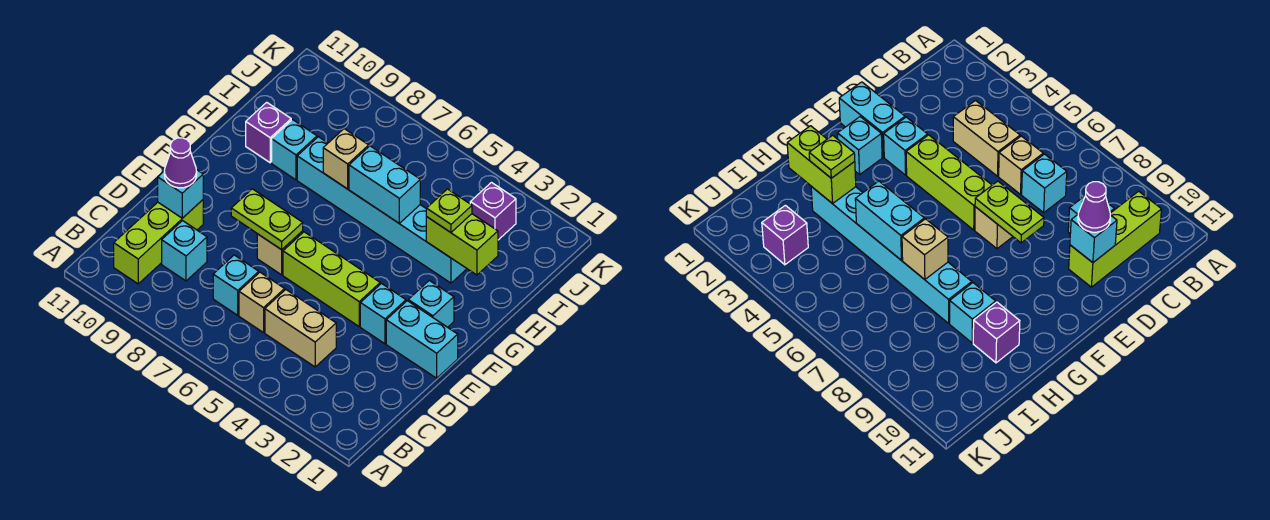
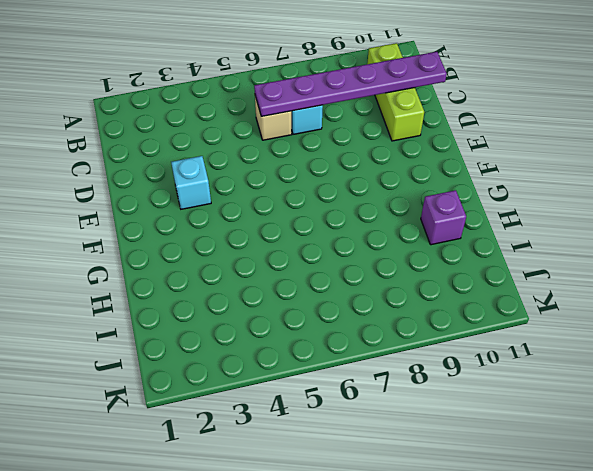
purple plate C6:C11 level 2 -> none
none -> tan brick C4:C5 level 1
none -> cyan brick C9 level 1
none -> cyan brick E1:E2 level 1

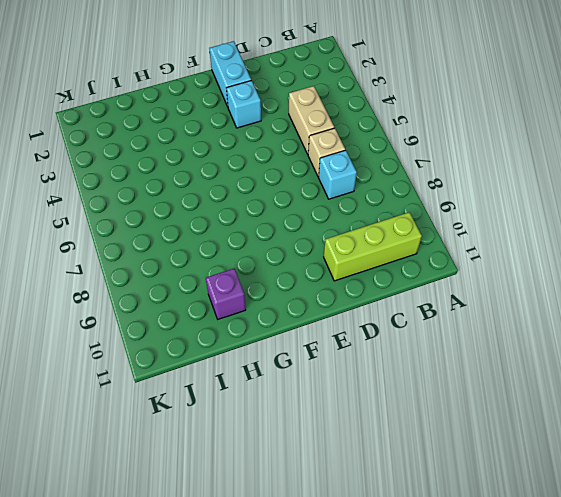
none -> cyan brick C9 level 1
none -> lime brick E4:E6 level 1
none -> tan brick E7 level 1

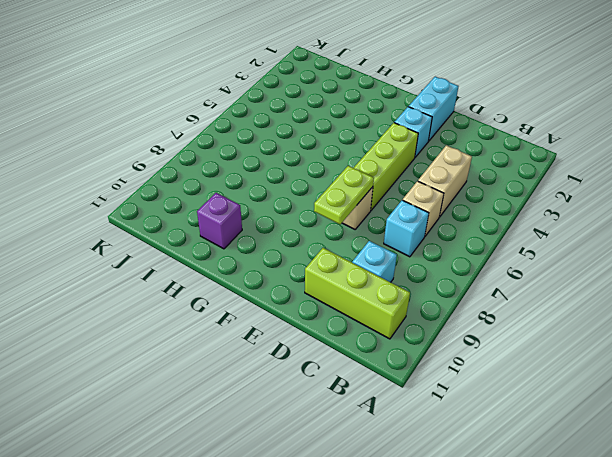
none -> cyan brick F2 level 1
none -> cyan brick H3:H8 level 1
none -> cyan brick H9 level 1

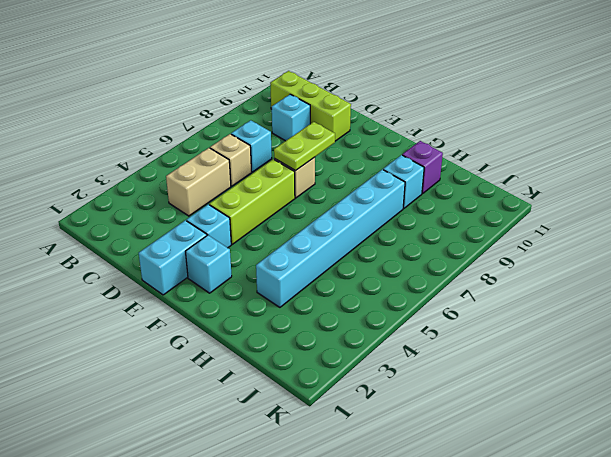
none -> purple brick J3 level 1
none -> cyan brick D10 level 2
none -> lime brick H2:H3 level 2

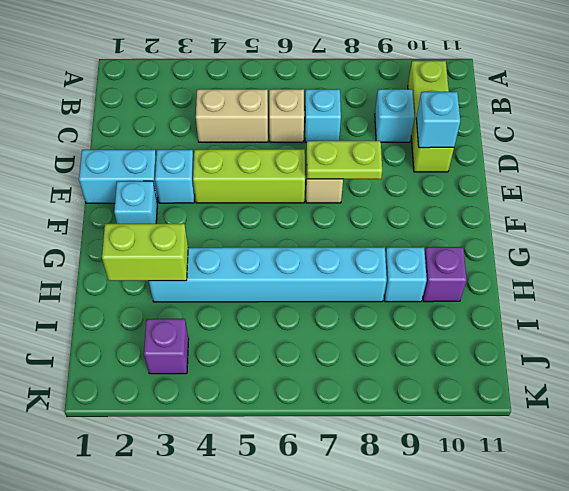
none -> cyan brick H5:H6 level 2
none -> tan brick H7 level 2
none -> purple cone D10 level 3

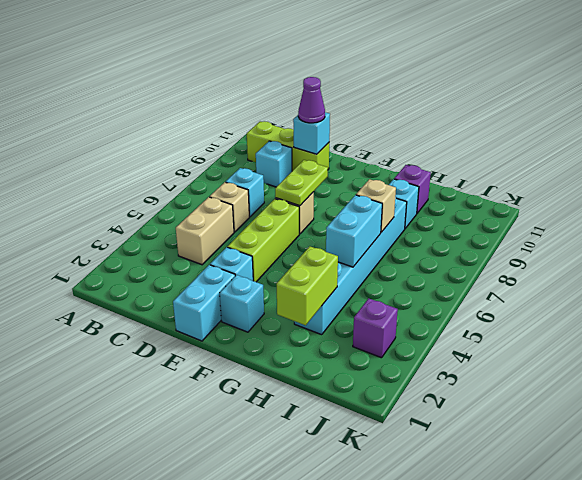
none -> lime plate H3 level 3

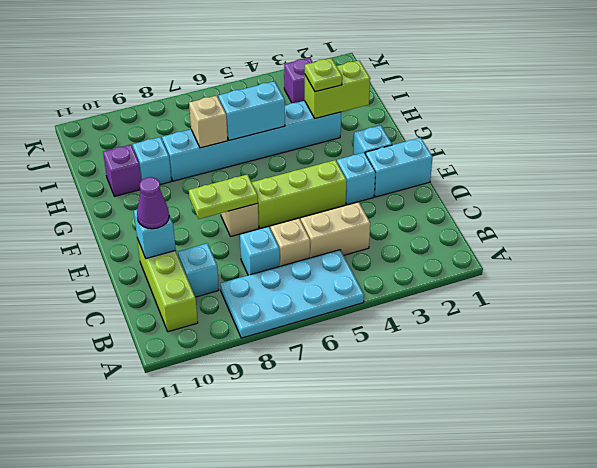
cyan plate A5:B8 level 1 -> none

